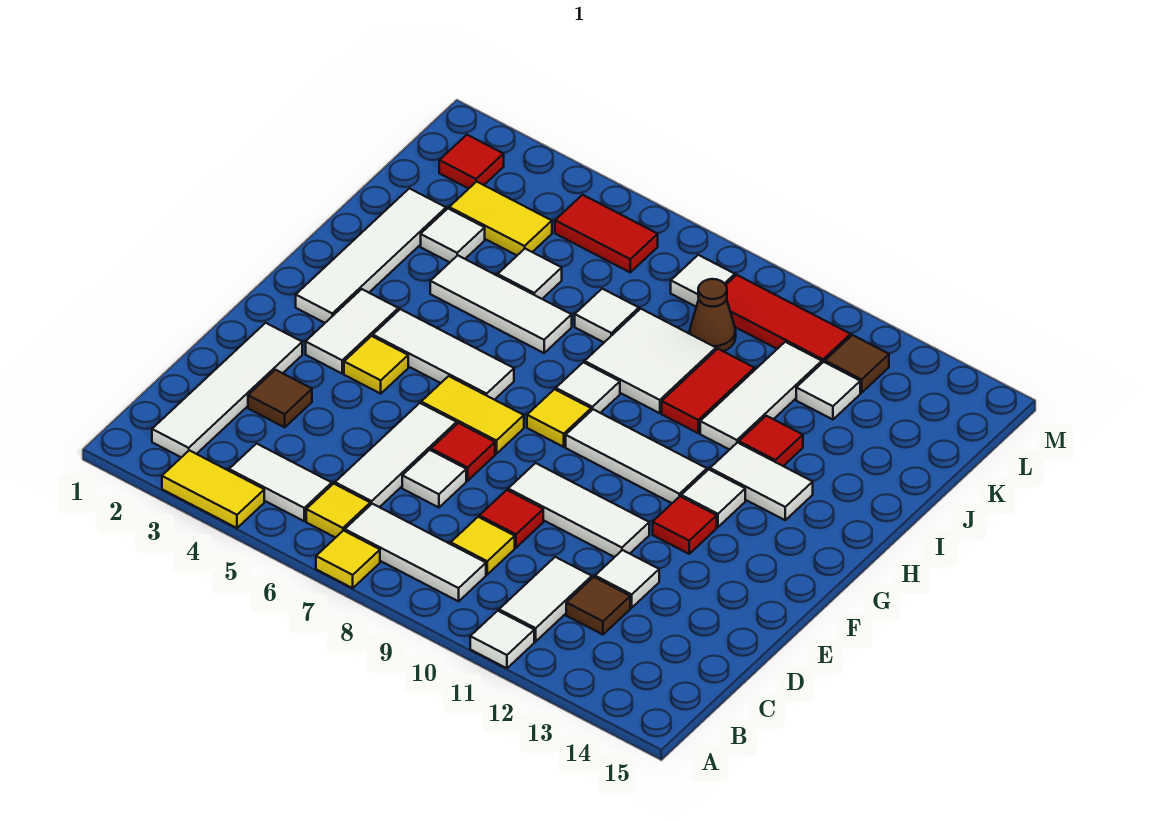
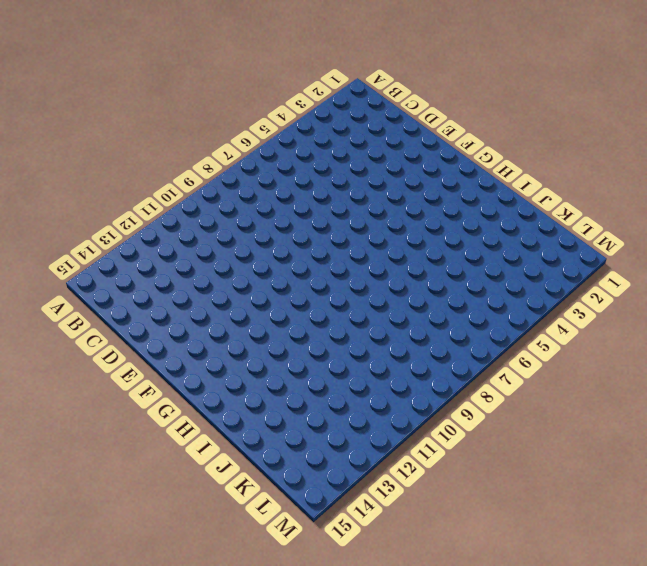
none -> yellow tile A3:A4 level 1
none -> yellow tile A7 level 1
none -> white tile A11 level 1
none -> white tile B2:E2 level 1

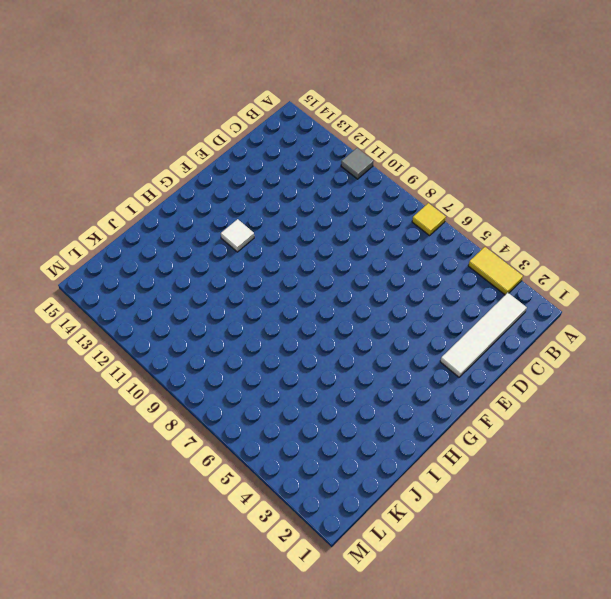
grey tile A11 level 1 -> white tile A11 level 1
none -> white tile B4:B5 level 1
none -> yellow tile B6 level 1
none -> white tile B7:B9 level 1
none -> white tile B11:C11 level 1

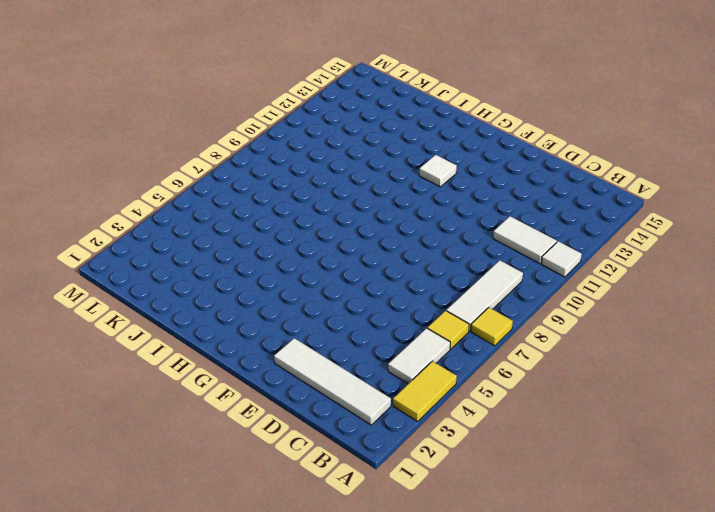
none -> white tile C6:E6 level 1
none -> yellow tile C9 level 1
none -> brown tile C12 level 1
none -> brown tile D3 level 1

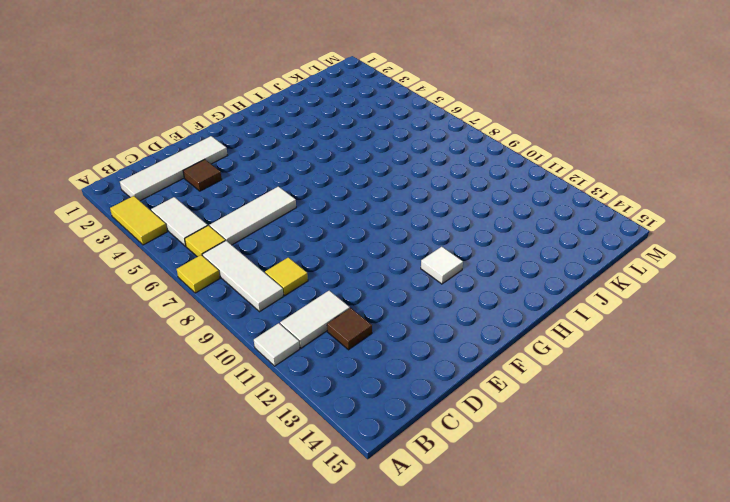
none -> white tile D7 level 1
none -> red tile D9 level 1
none -> white tile D12 level 1
none -> red tile E7 level 1

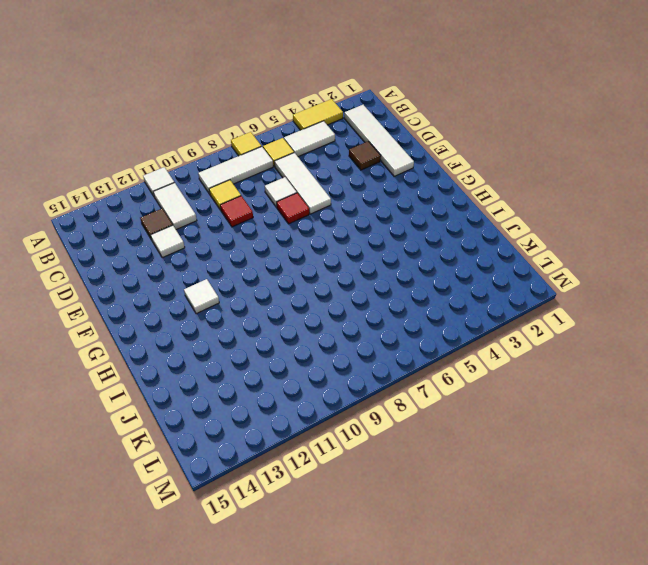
none -> white tile E9:E11 level 1
none -> white tile F3:G3 level 1
none -> yellow tile F4 level 1
none -> yellow tile F6:F7 level 1

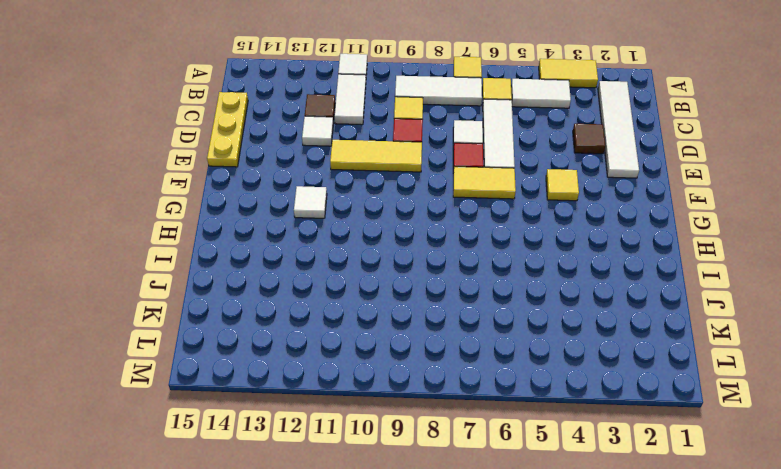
yellow plate C15:E15 level 1 -> none
yellow tile E9:E11 level 1 -> white tile E9:E11 level 1
none -> white tile F3:G3 level 1
none -> red tile F12 level 1
none -> white tile G2:J2 level 1
none -> white tile G4:G6 level 1

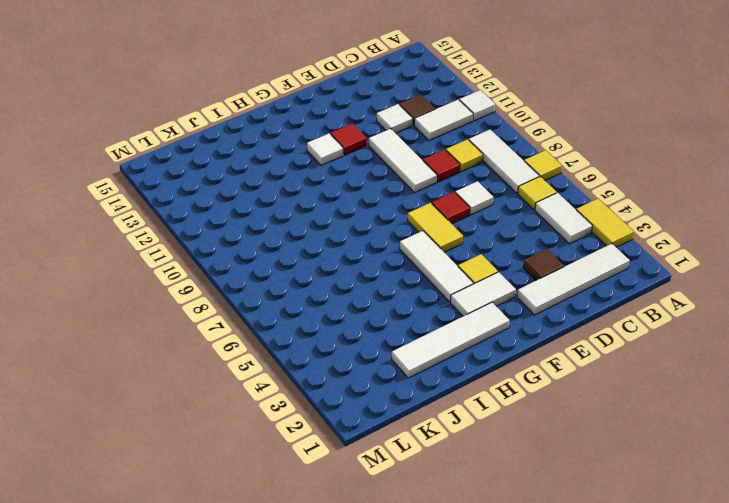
none -> white tile C6:E6 level 1
none -> yellow tile G8 level 1
none -> white tile G9:G11 level 1
none -> white tile H8 level 1

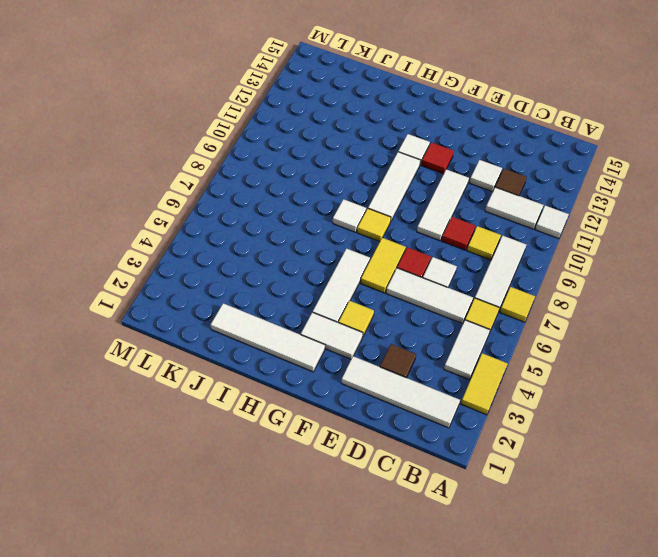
none -> white tile H12:H13 level 1
none -> white tile I4:I6 level 1
none -> white tile I8:J9 level 1
none -> red tile I10:J10 level 1

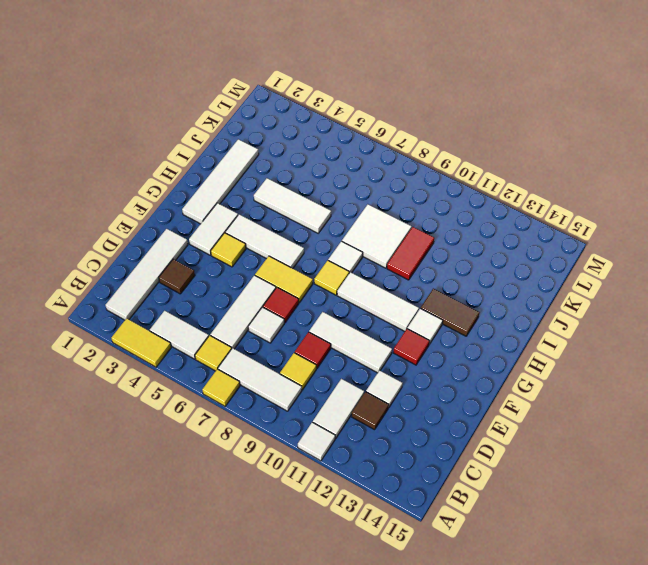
brown tile H12:H13 level 1 -> white tile H12:H13 level 1
none -> white tile I11:K11 level 1
none -> red tile I12 level 1
none -> white tile J3 level 1
none -> white tile J5 level 1

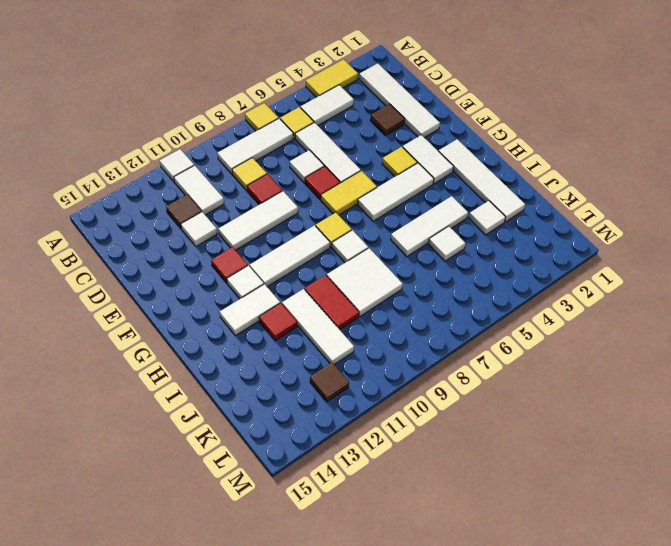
none -> white tile J7 level 1
none -> yellow tile K3:K4 level 1
none -> brown cone K9 level 1
none -> white tile K12 level 1

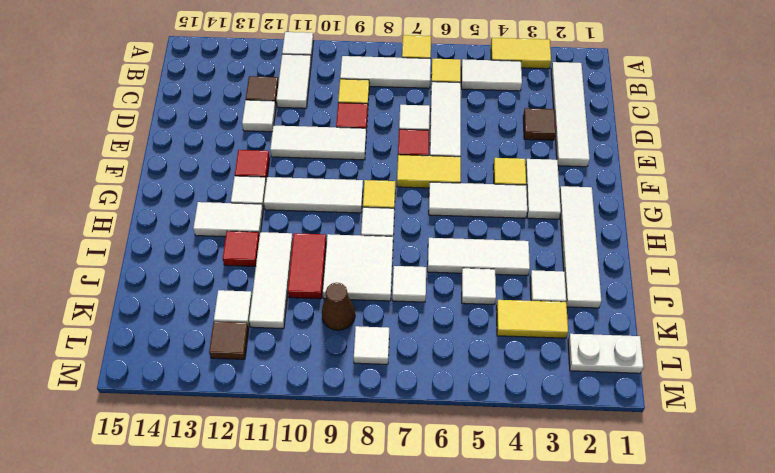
white plate L1:L2 level 1 -> red tile L2 level 1
none -> red tile L5:L6 level 1
none -> red tile L9:L11 level 1

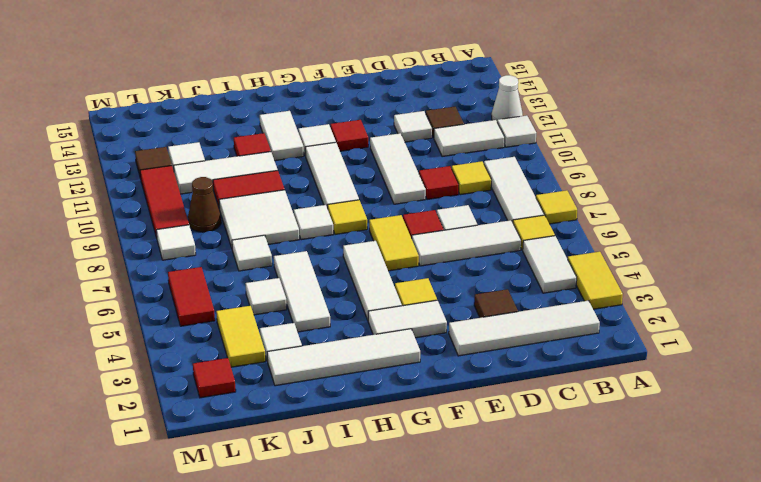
white cone A12 level 1 -> none

